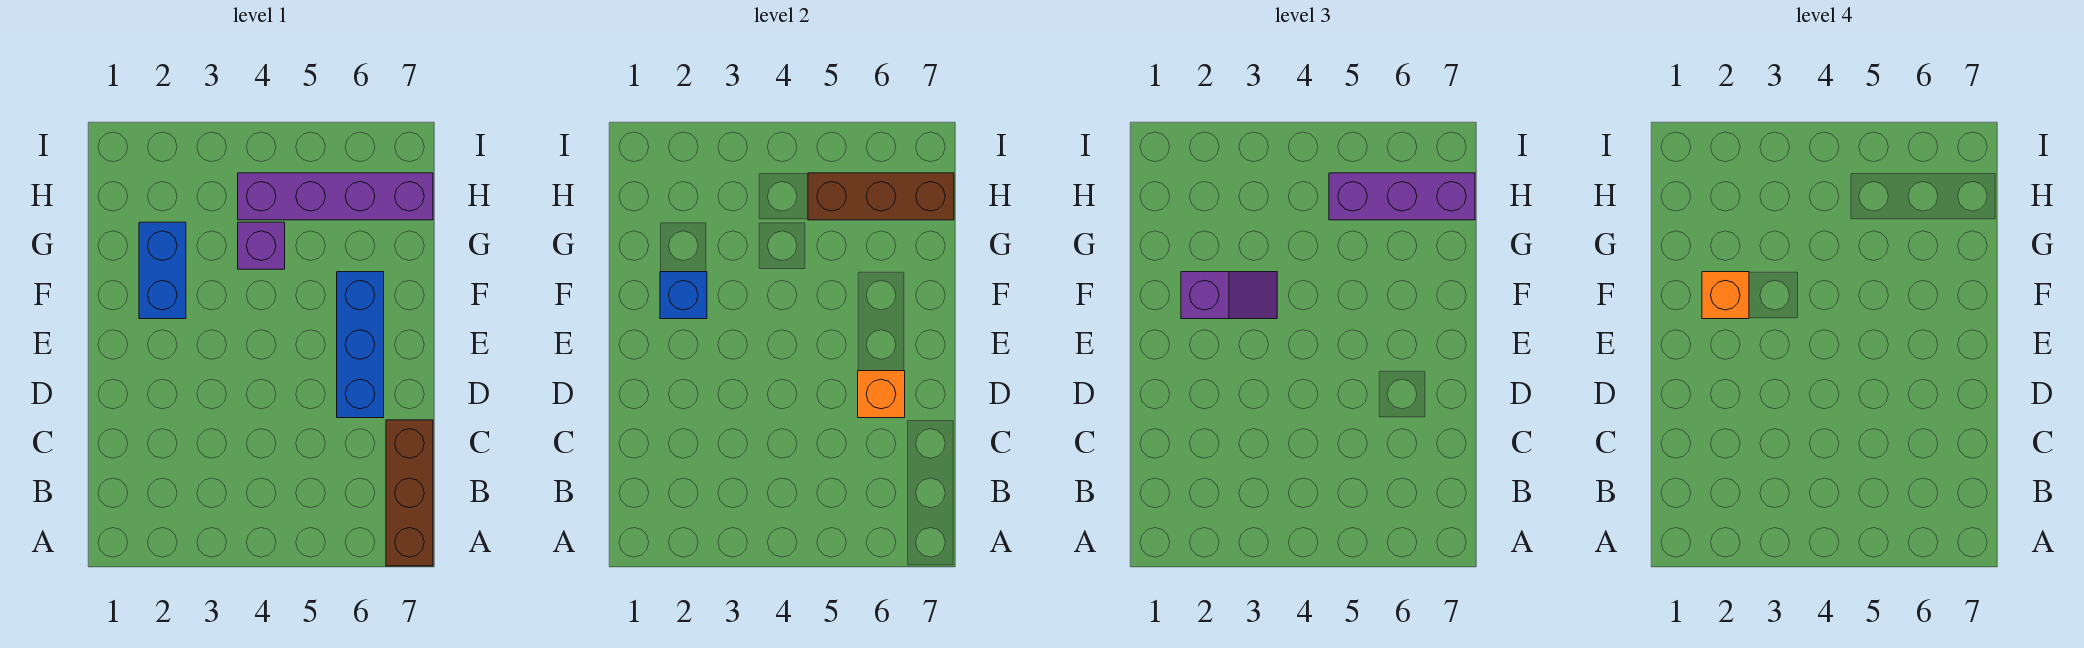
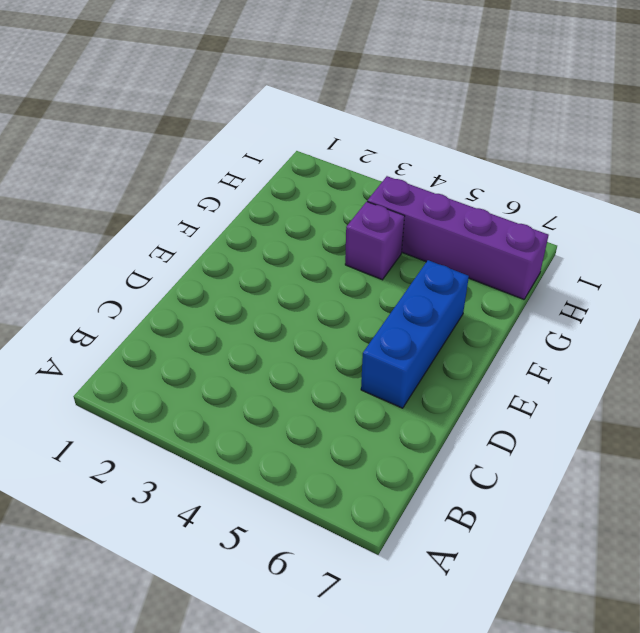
none -> brown brick A7:C7 level 1
none -> blue brick F2:G2 level 1

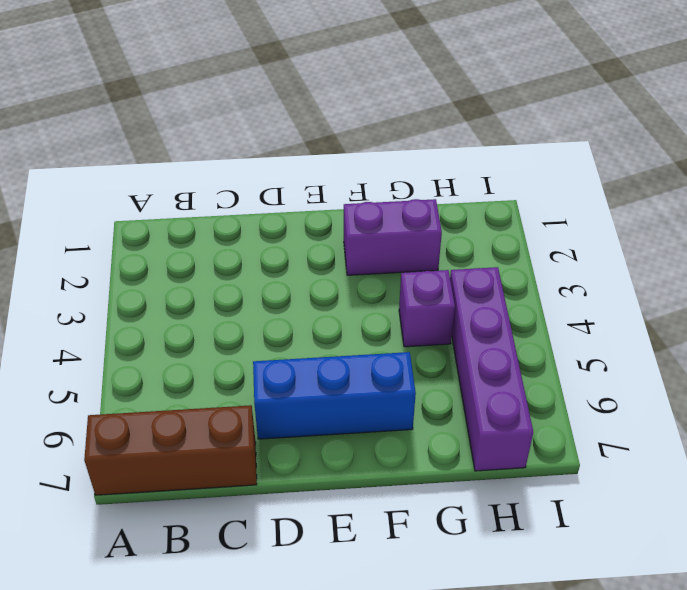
purple brick F2:G2 level 1 -> blue brick F2:G2 level 1
none -> orange brick D6 level 2
none -> blue brick F2 level 2

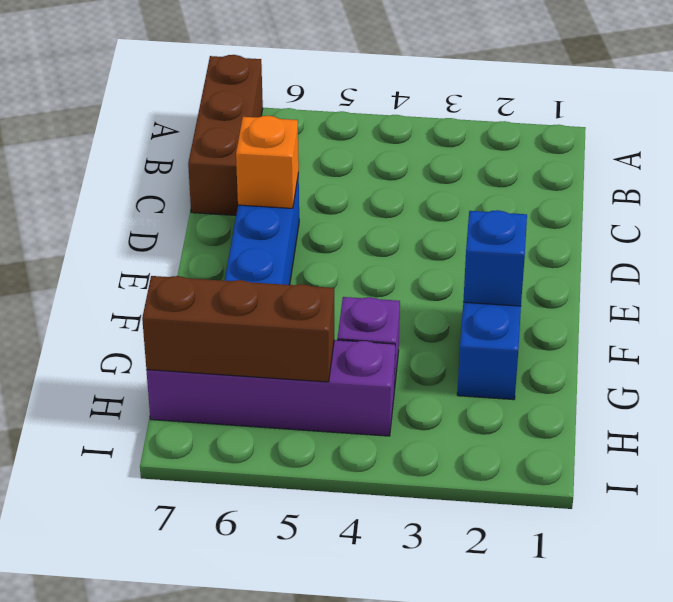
none -> purple slope F2:F3 level 3 top 2
none -> purple brick H5:H7 level 3

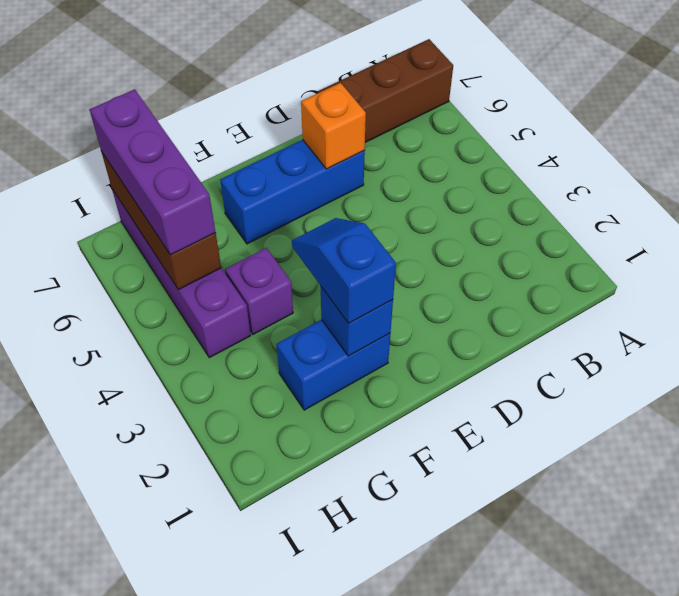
blue slope F2:F3 level 3 top 2 -> purple slope F2:F3 level 3 top 2
none -> orange brick F2 level 4

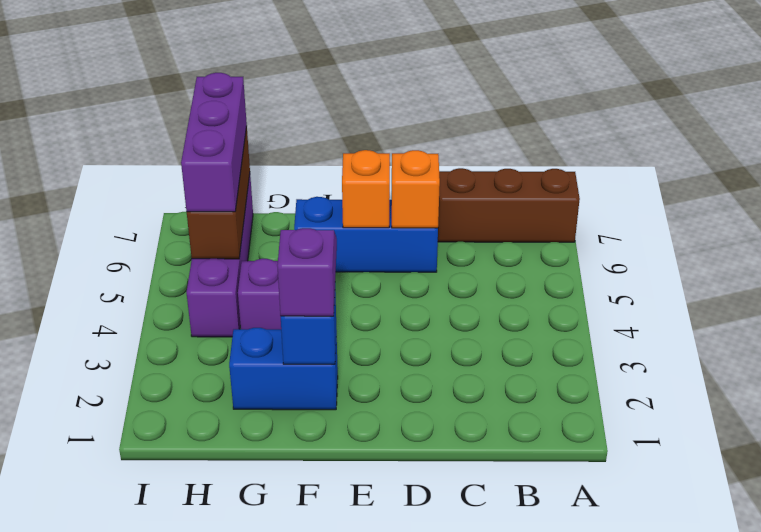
orange brick E6 level 2 -> orange brick F2 level 4

